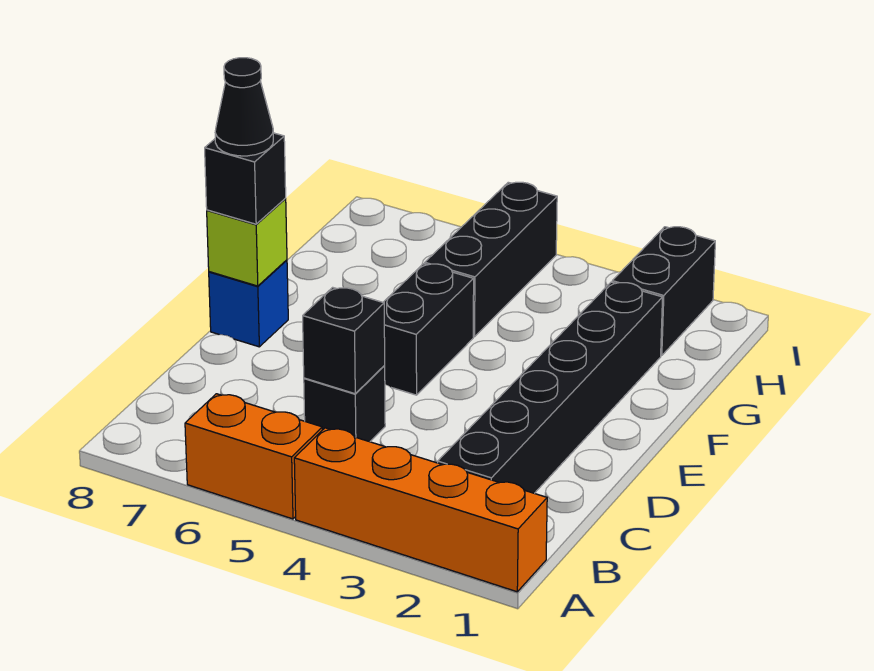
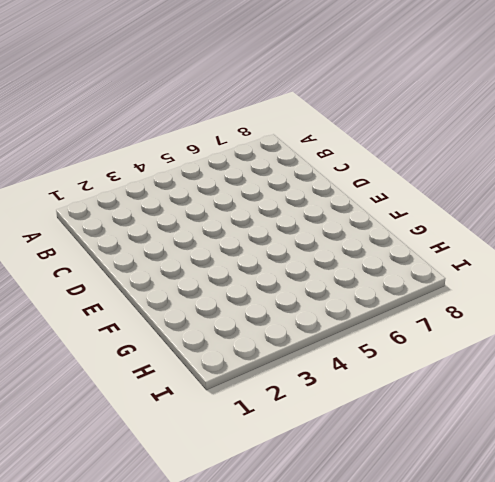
none -> orange brick A1:A4 level 1
none -> orange brick A5:A6 level 1
none -> black brick B2:G2 level 1

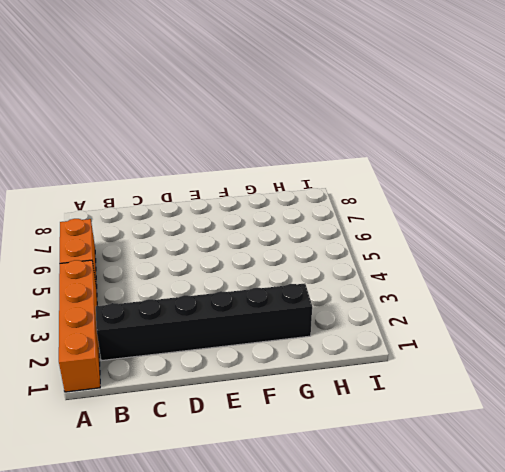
none -> black brick C5 level 1
none -> black brick E5:F5 level 1
none -> blue brick E8 level 1

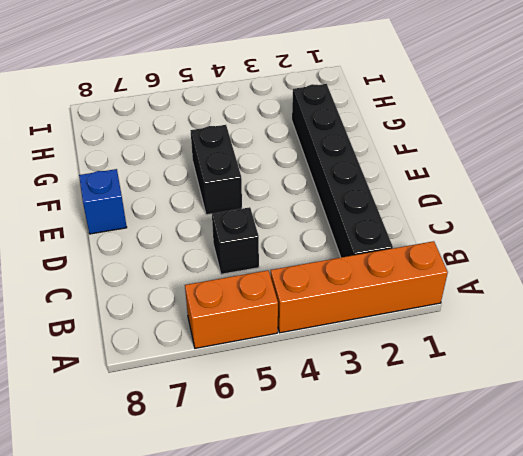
none -> black brick G5:I5 level 1
none -> black brick H2:I2 level 1
none -> black brick C5 level 2

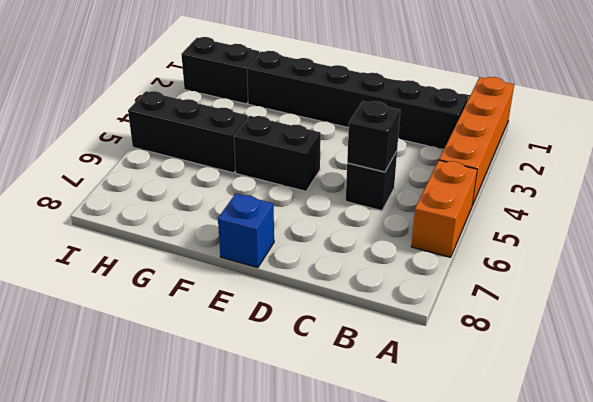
none -> lime brick E8 level 2
none -> black brick E8 level 3
none -> black cone E8 level 4

